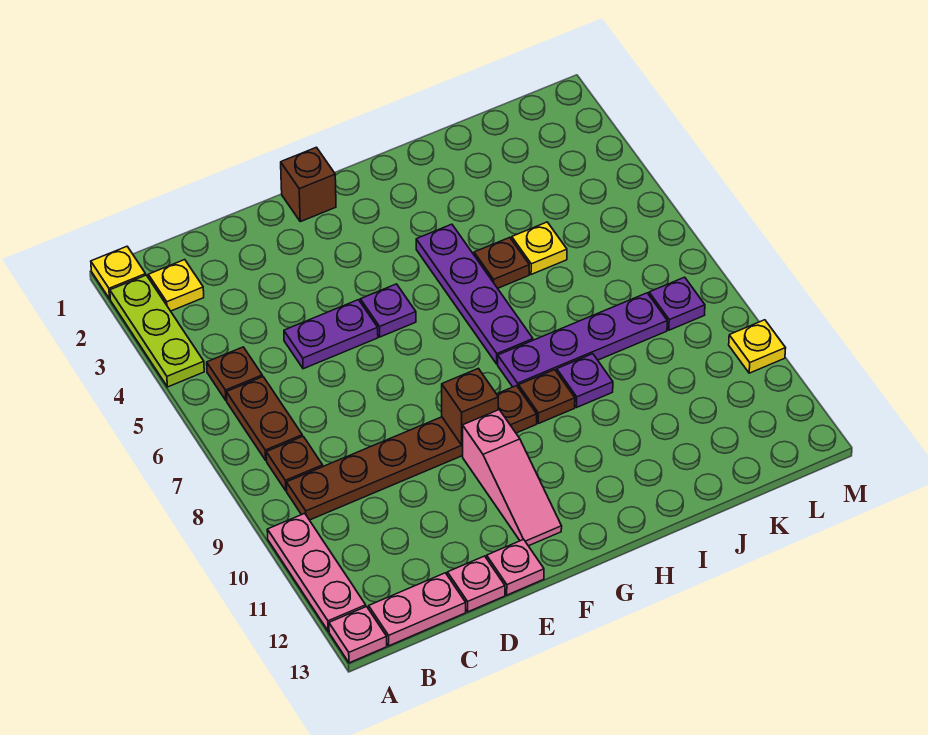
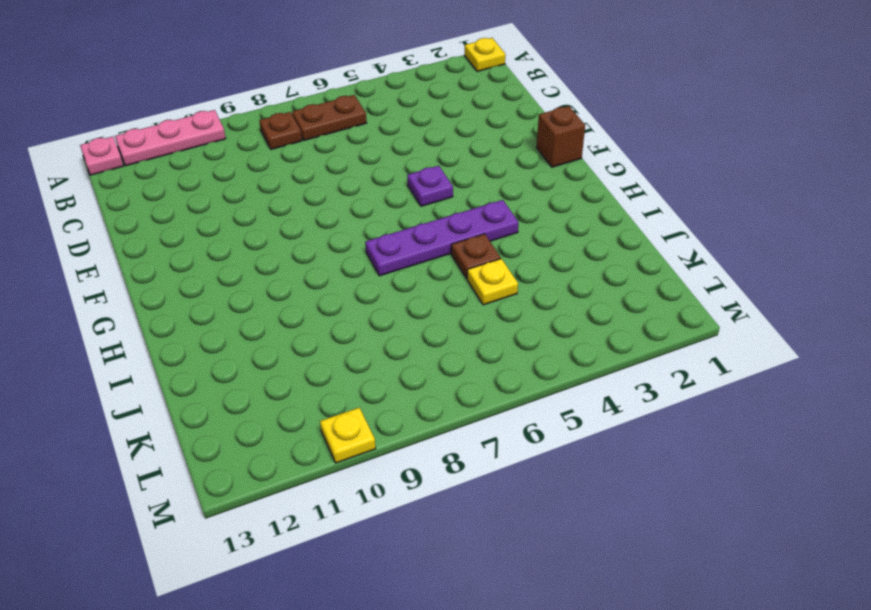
none -> lime plate A2:A4 level 1
none -> yellow plate B2 level 1
none -> brown plate B5 level 1

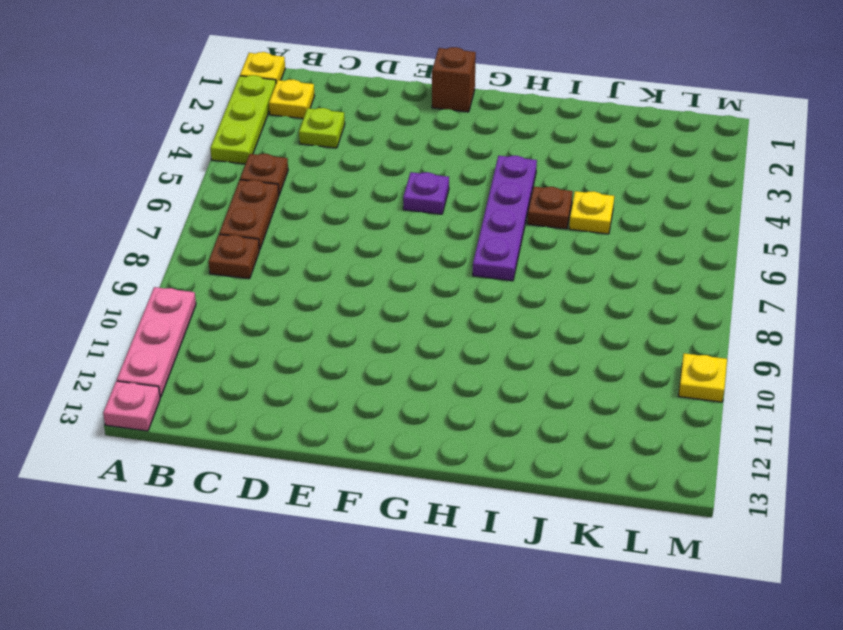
lime plate C3 level 1 -> none
none -> brown plate B9:G9 level 1
none -> pink plate B13:C13 level 1
none -> purple plate D5:E5 level 1

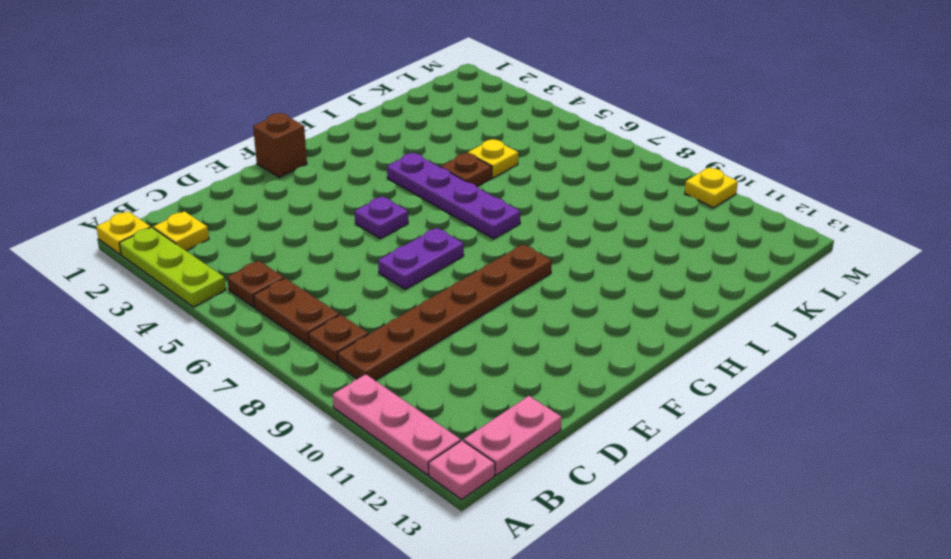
purple plate E7:F7 level 1 -> purple plate D5:E5 level 1
none -> pink plate D13 level 1
none -> pink plate E13 level 1
none -> pink slope F10:F12 level 1 top 10

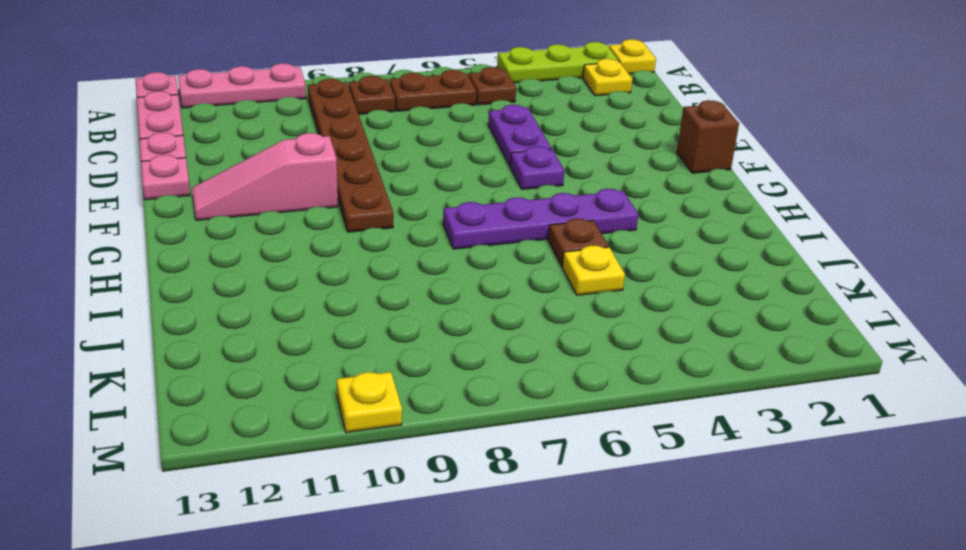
none -> purple plate H8:K8 level 1
none -> brown plate H9 level 1
none -> purple plate I9 level 1

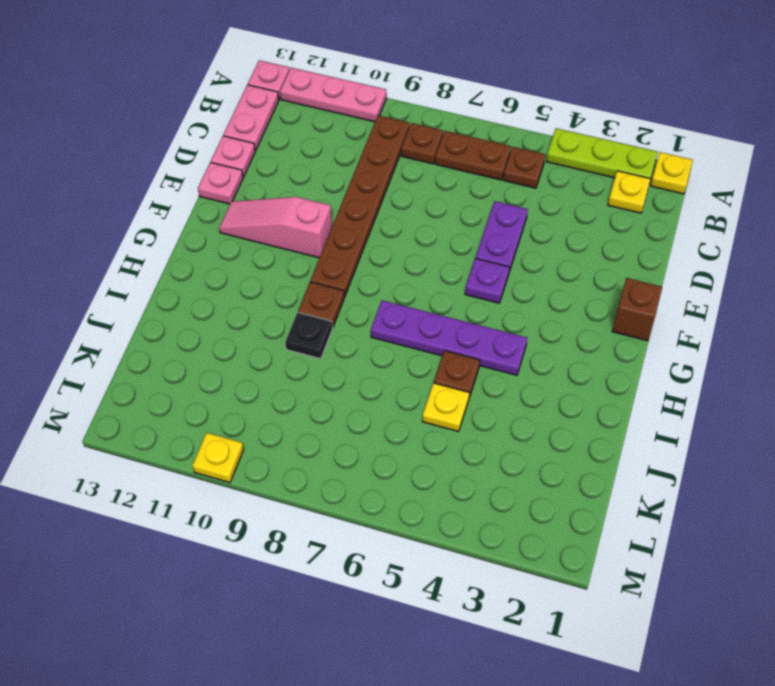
black plate I9 level 1 -> purple plate I9 level 1
none -> purple plate H8:K8 level 1
none -> purple plate L8 level 1
none -> brown brick F9 level 2

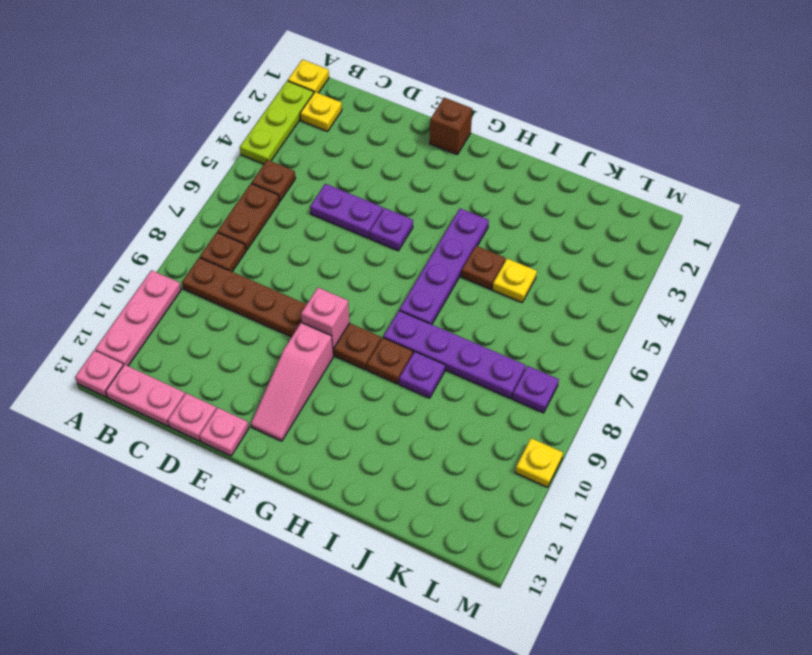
pink brick F9 level 2 -> brown brick F9 level 2

